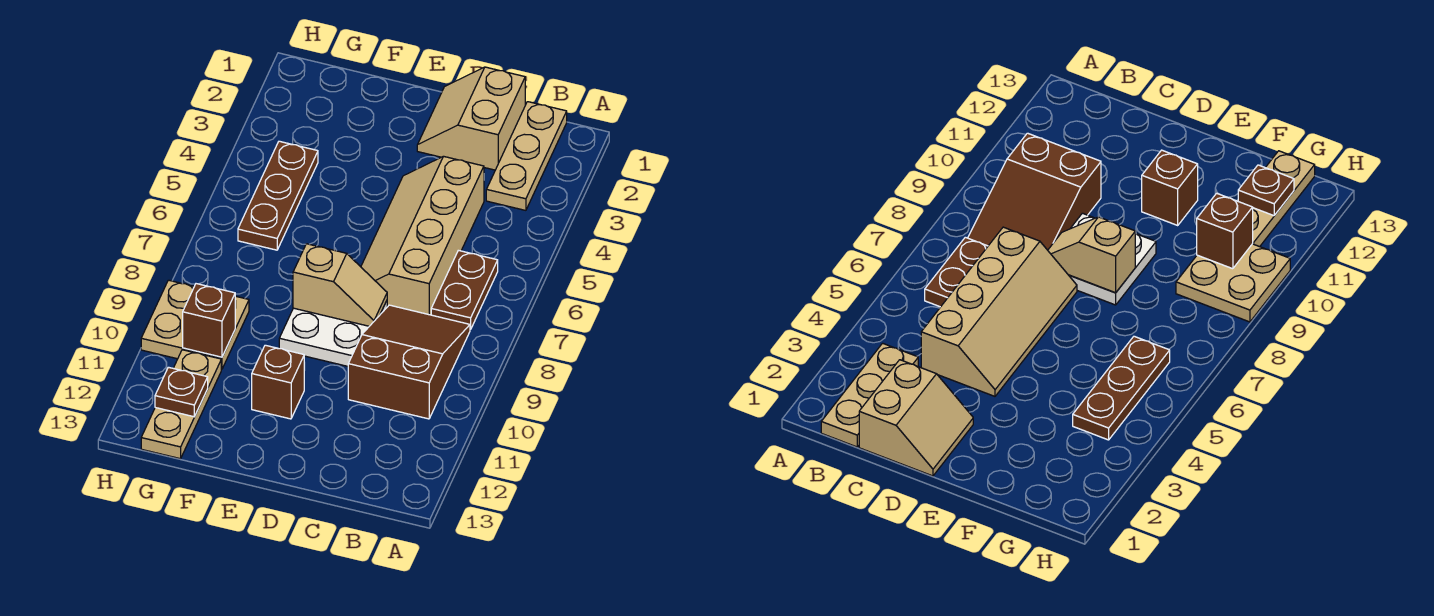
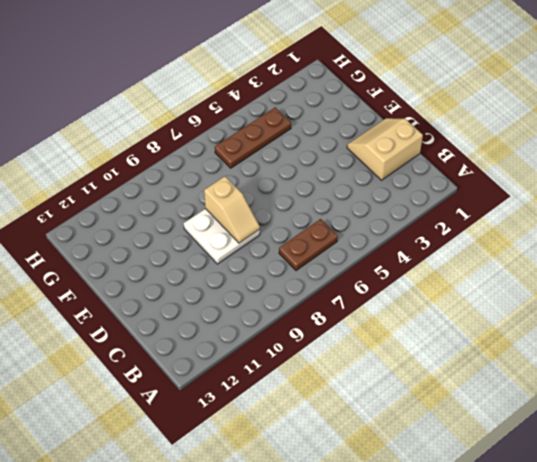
none -> tan plate B1:B3 level 1
none -> brown slope B8:C10 level 1 top 10
none -> tan slope C4:D7 level 1 top C

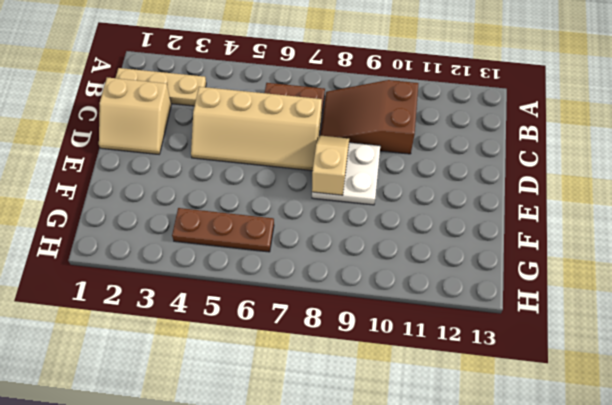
none -> brown brick E11 level 1
none -> tan plate G9:H10 level 1
none -> tan plate G11:G13 level 1

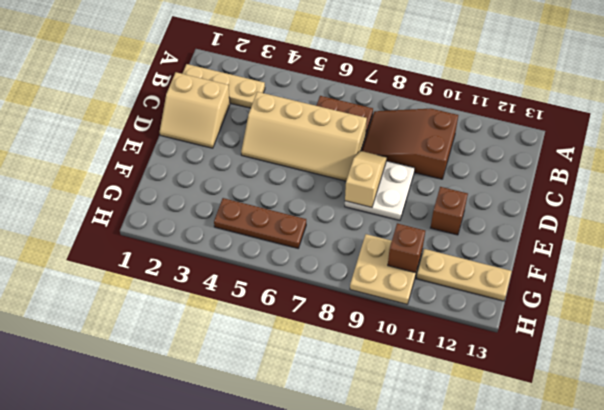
none -> brown plate G12 level 2

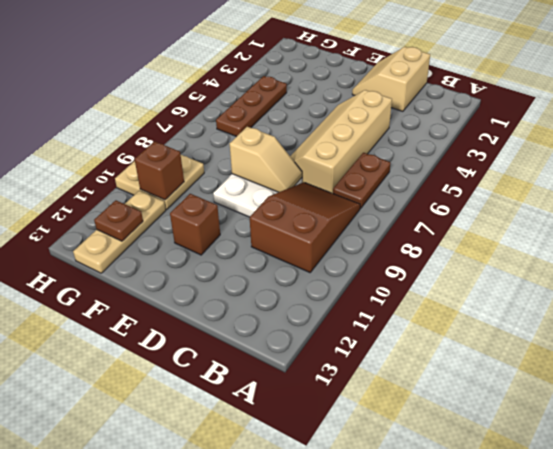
none -> tan plate B1:B3 level 1

